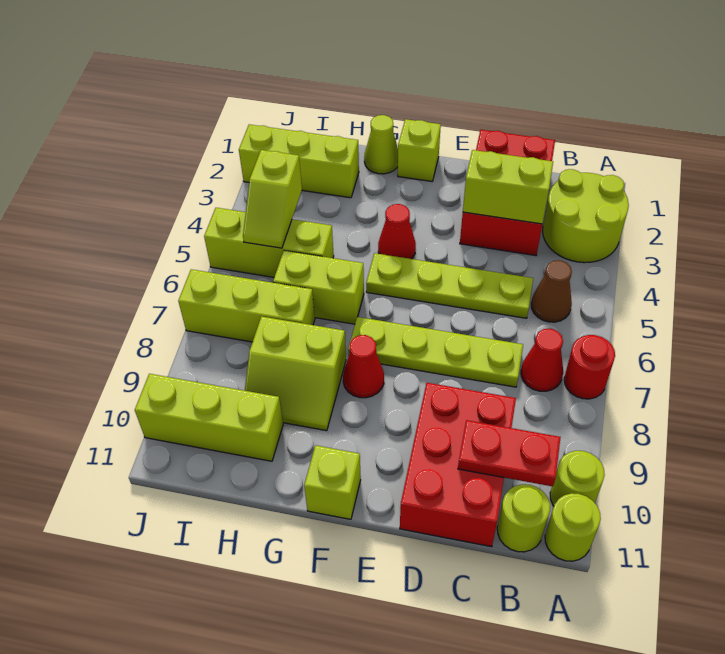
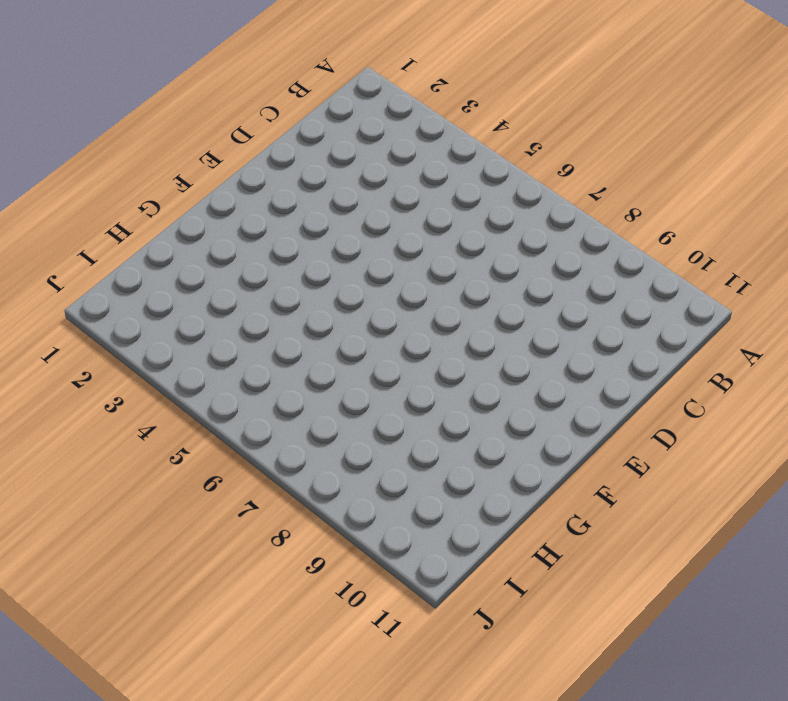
none -> lime round brick A2:B3 level 1
none -> red round brick A7 level 1
none -> lime round brick A10 level 1

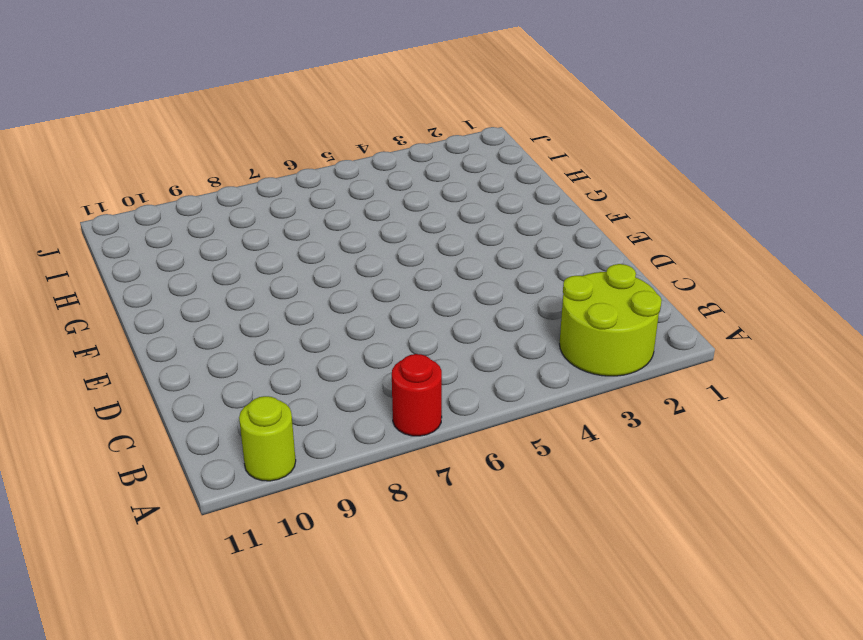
none -> lime round brick A11 level 1
none -> brown cone B5 level 1
none -> red cone B7 level 1

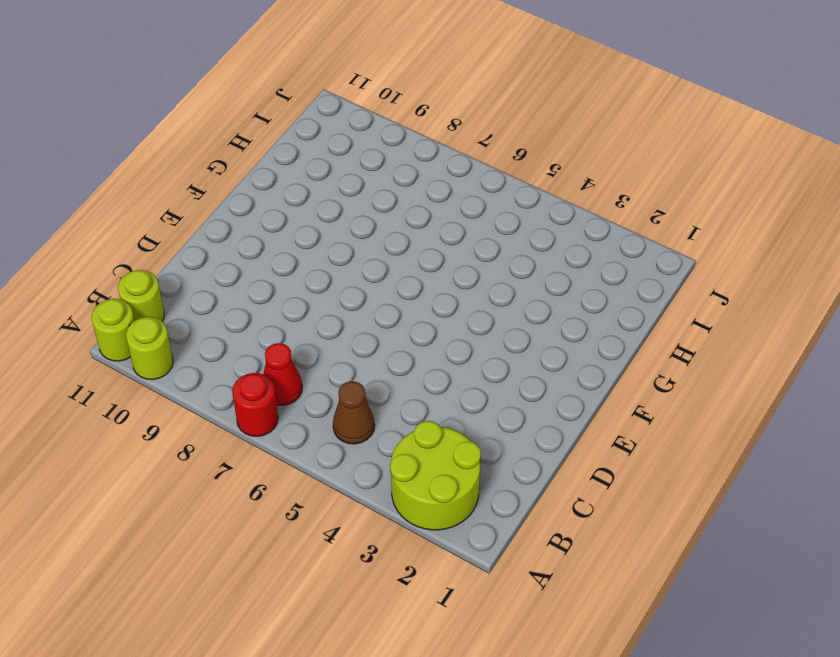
none -> red brick C1:D3 level 1
none -> lime plate C5:F5 level 1
none -> lime plate C7:F7 level 1

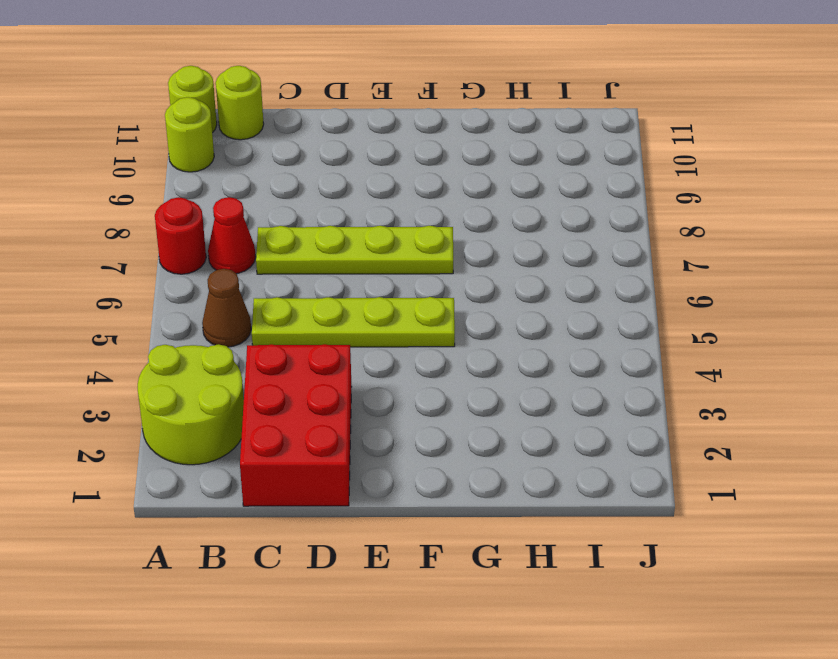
none -> red brick C9:D11 level 1
none -> lime brick F1 level 1
none -> red cone F4 level 1

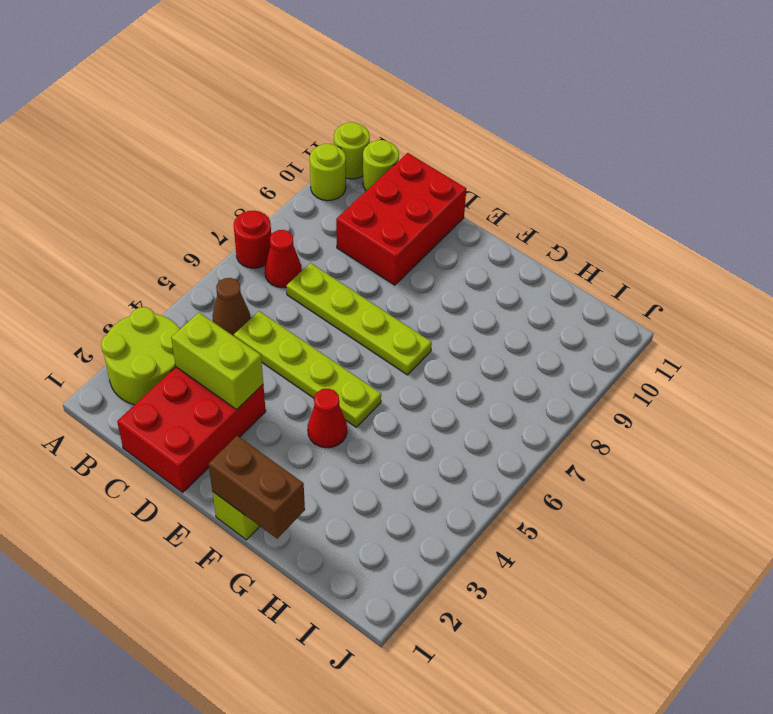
brown brick F1:G1 level 2 -> none
none -> red cone F8 level 1
none -> lime brick F11 level 1
none -> lime cone G1 level 1

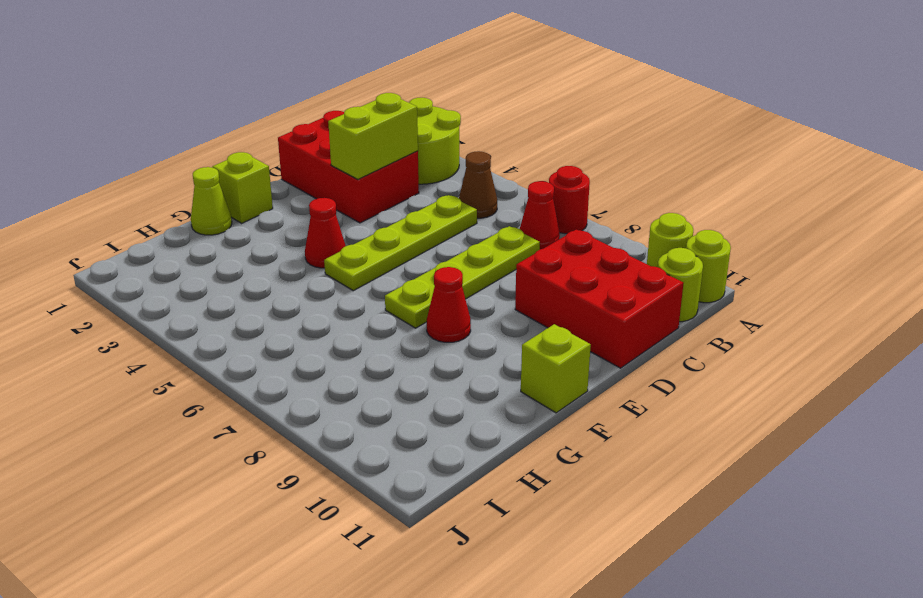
none -> lime brick G6:H6 level 1
none -> lime slope G8:H9 level 1 top 8
none -> lime brick H2:J2 level 1

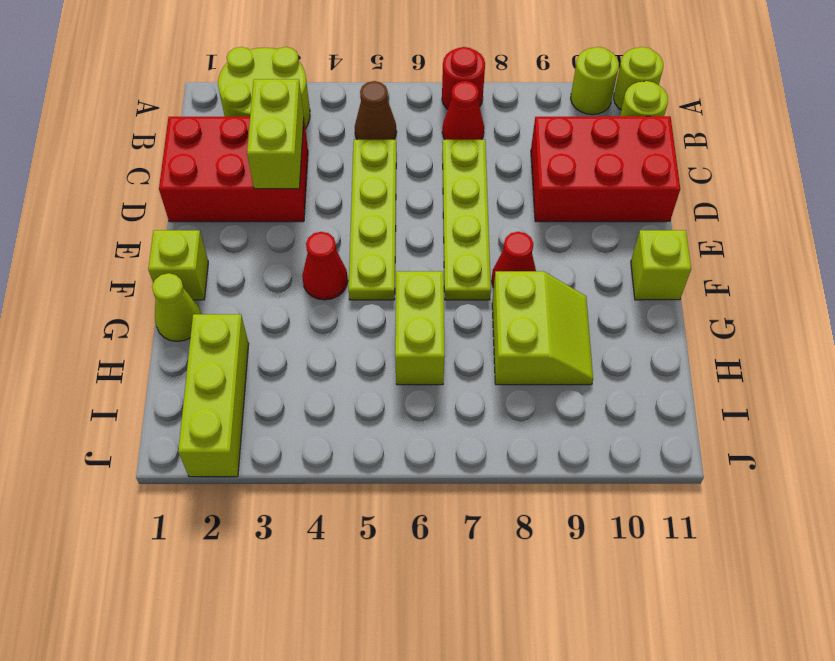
none -> lime brick H5:J5 level 1
none -> lime brick H7:J7 level 1
none -> lime brick H10:J10 level 1

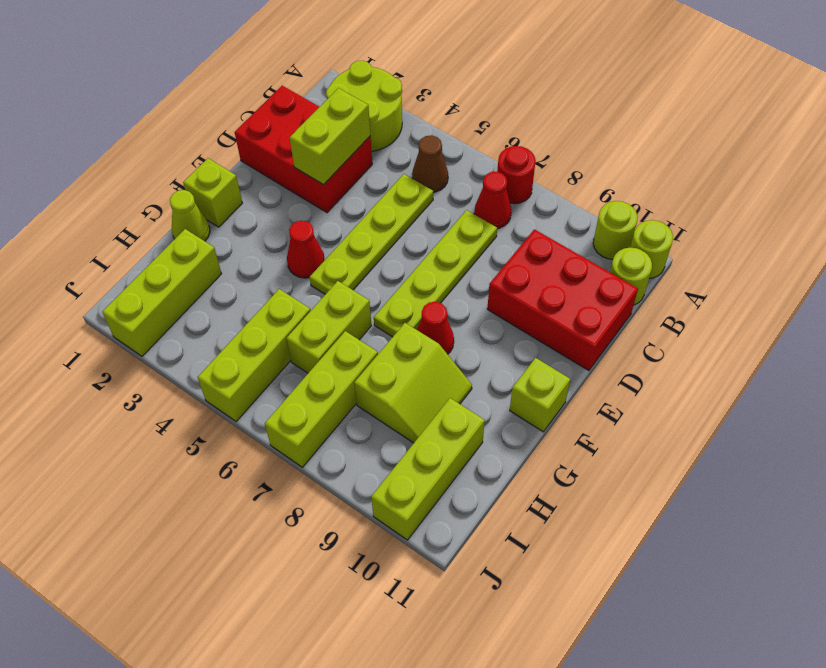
none -> red plate B10:C10 level 2
none -> lime slope I4:I5 level 2 top 4

